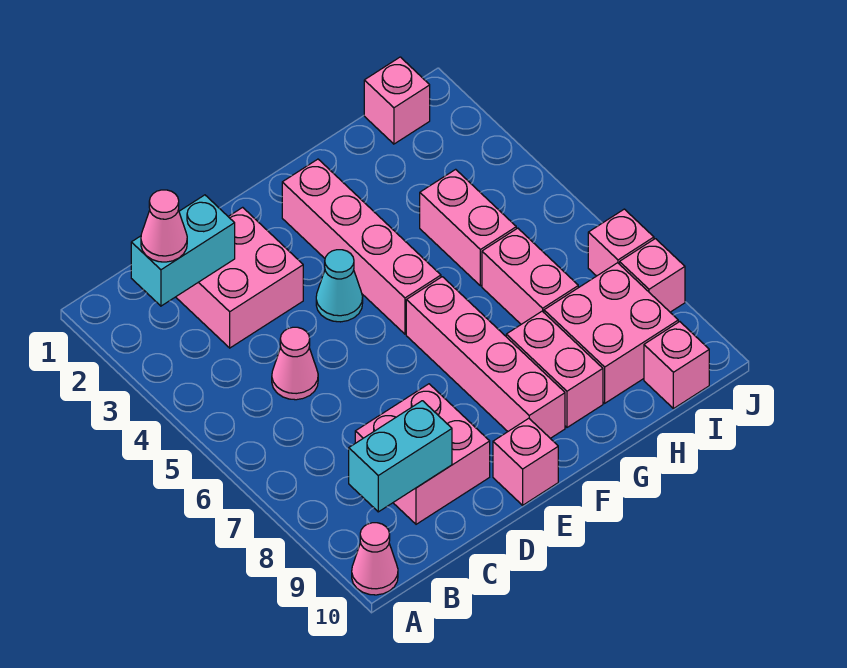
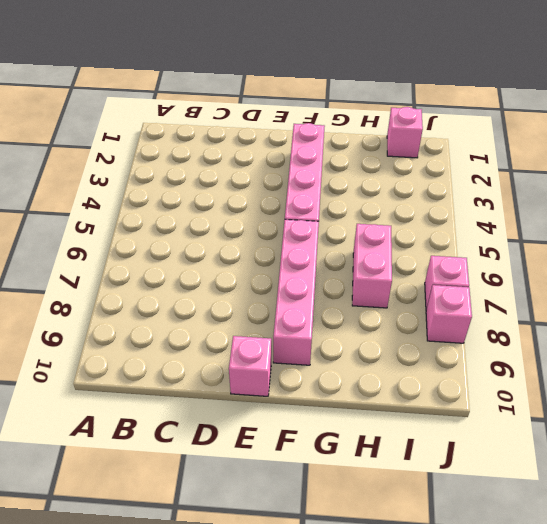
none -> pink cone A10 level 1
none -> pink brick C2:D3 level 1
none -> pink cone C5 level 1

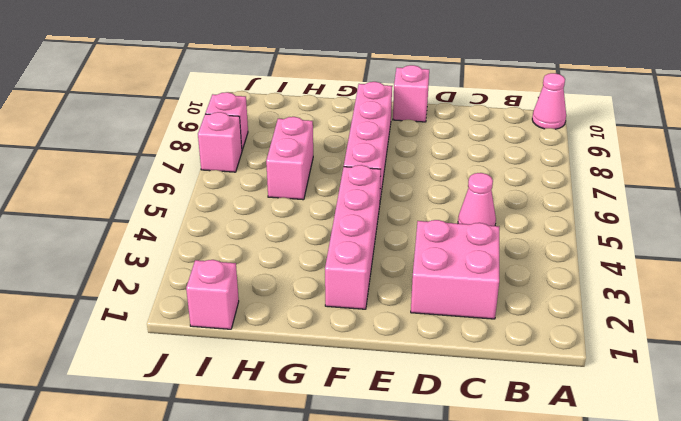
none -> pink brick C8:D9 level 1
none -> cyan cone E4 level 1
none -> pink brick G8:G9 level 1

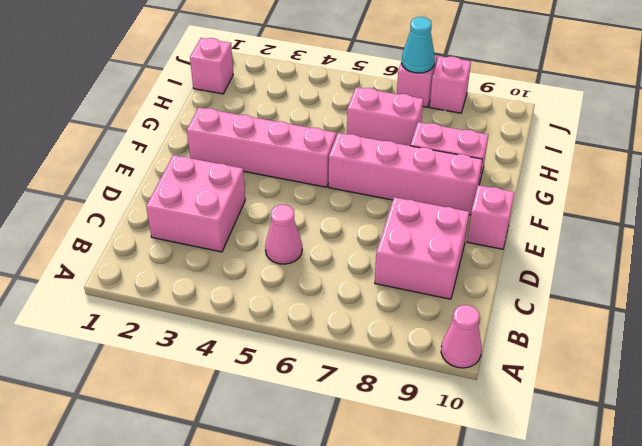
cyan cone J7 level 2 -> cyan cone E4 level 1
none -> pink brick H4:H5 level 1
none -> pink brick H8:I9 level 1
none -> pink brick I10 level 1

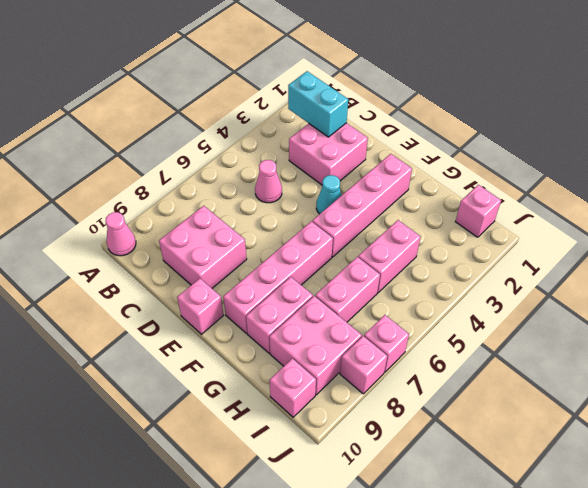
none -> cyan brick B9:C9 level 2
none -> pink cone B2 level 3

